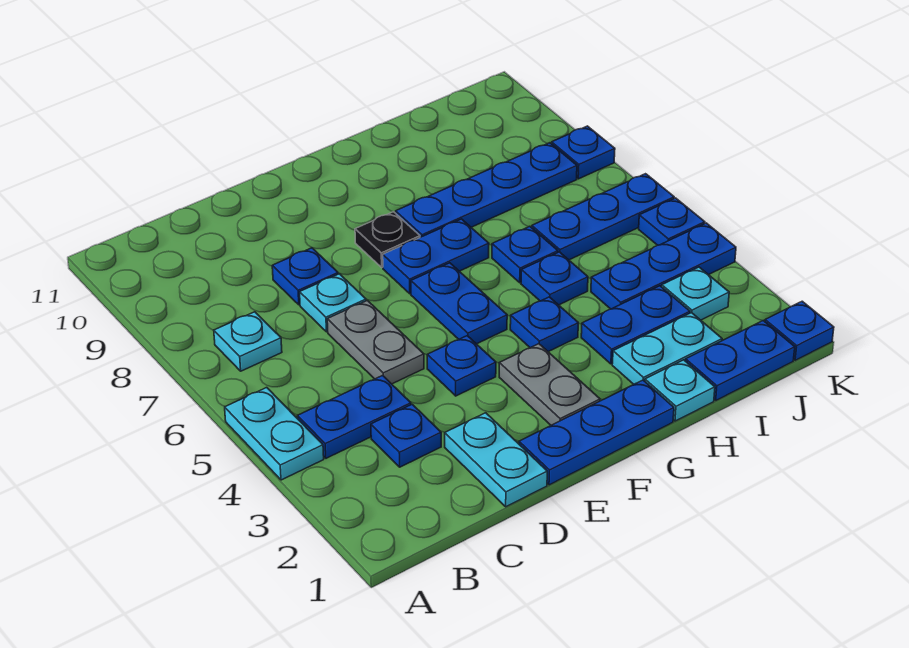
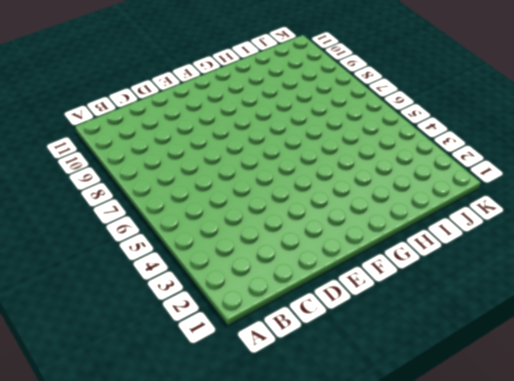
none -> cyan plate A4:A5 level 1
none -> blue plate B4:C4 level 1
none -> cyan plate B7 level 1

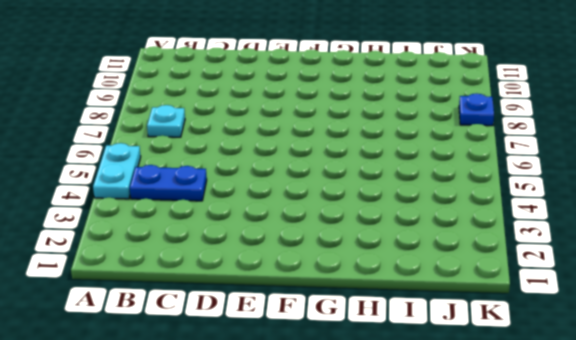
none -> blue plate C3 level 1
none -> cyan plate D1:D2 level 1
none -> grey plate D5:D6 level 1

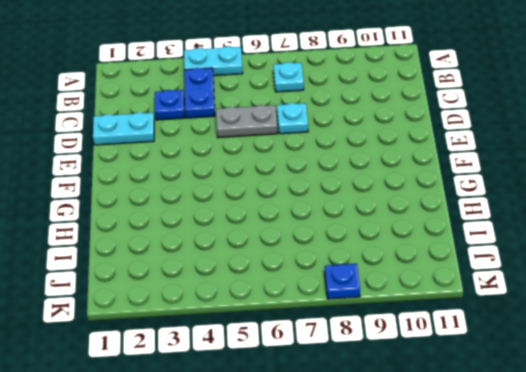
none -> blue plate D8 level 1
none -> blue plate E1:G1 level 1
none -> blue plate E4 level 1

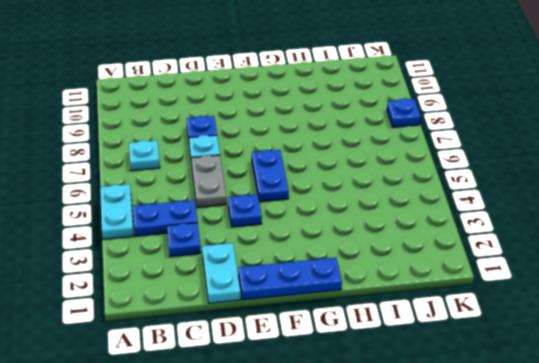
none -> grey plate F2:F3 level 1
none -> blue plate F7:G7 level 1
none -> black plate F8 level 1

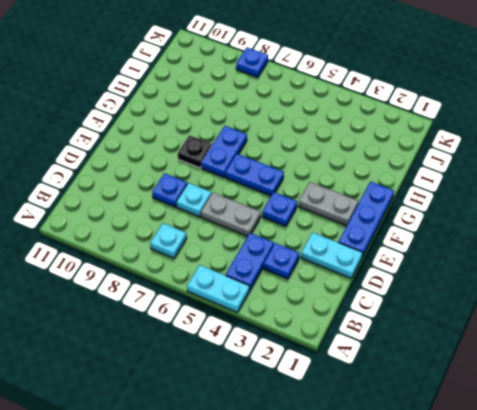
none -> blue plate G4 level 1
none -> blue plate G8:J8 level 1
none -> cyan plate H1 level 1

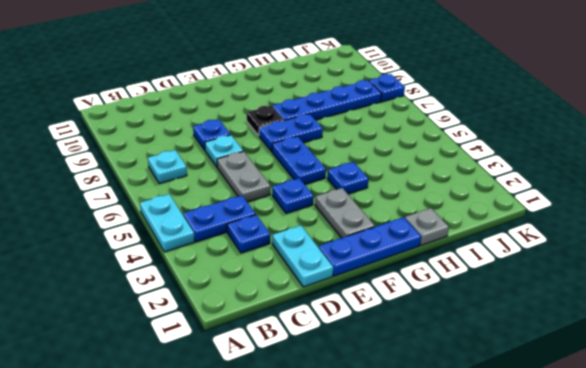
grey plate H1 level 1 -> cyan plate H1 level 1
none -> cyan plate H2:I2 level 1
none -> blue plate H3:I3 level 1
none -> blue plate H5 level 1

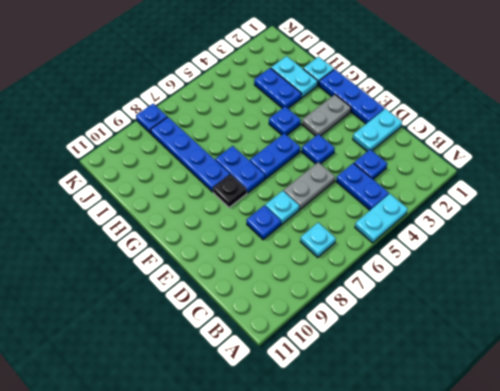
none -> blue plate H5 level 1
none -> blue plate H6 level 1
none -> blue plate I1:J1 level 1

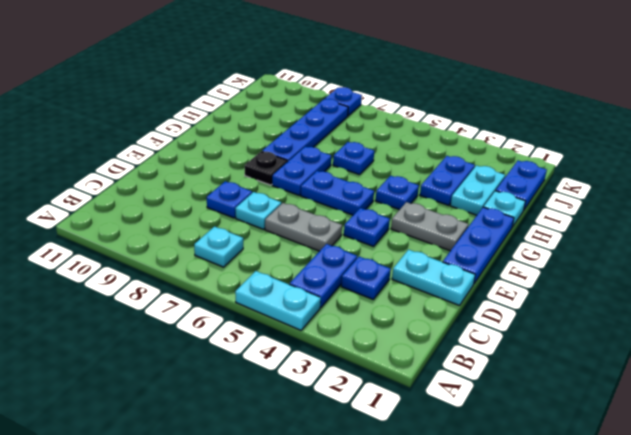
none -> blue plate H5 level 1
none -> blue plate I4:K4 level 1
none -> blue plate I6:K6 level 1

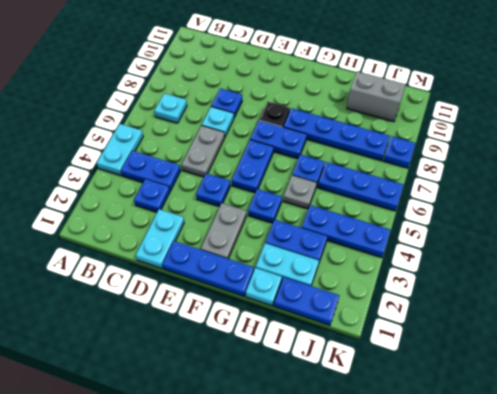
grey plate H5 level 1 -> blue plate H5 level 1
grey brick I10:J10 level 1 -> none
none -> cyan plate J3 level 1
none -> blue plate K1 level 1
none -> blue plate K5 level 1

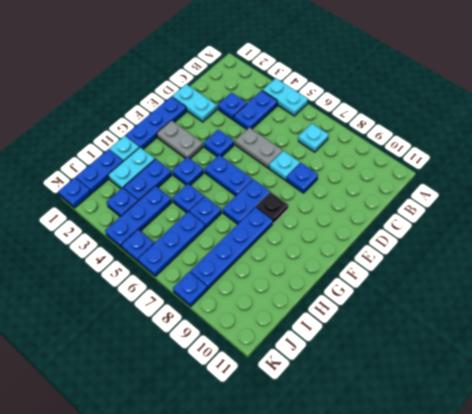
blue plate J3 level 1 -> cyan plate J3 level 1

